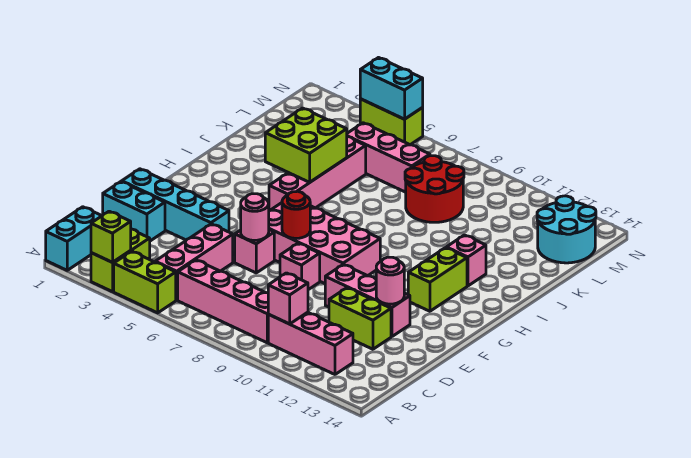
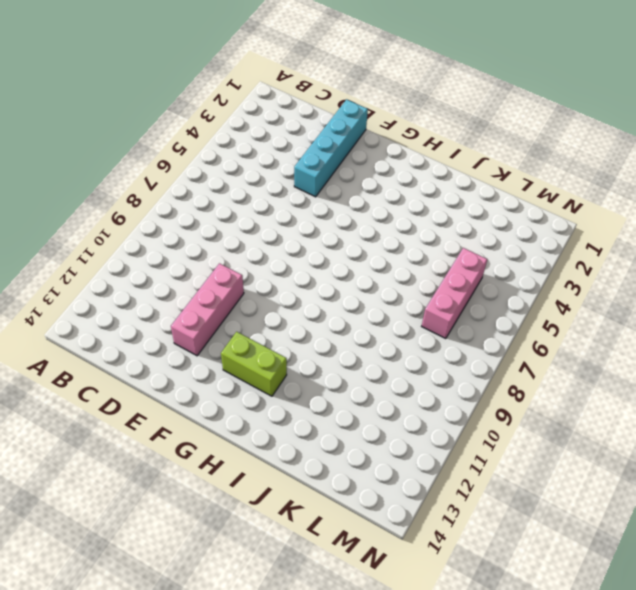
none -> cyan brick A1:B1 level 1
none -> lime brick A3:B3 level 1
none -> lime brick A4:A5 level 1

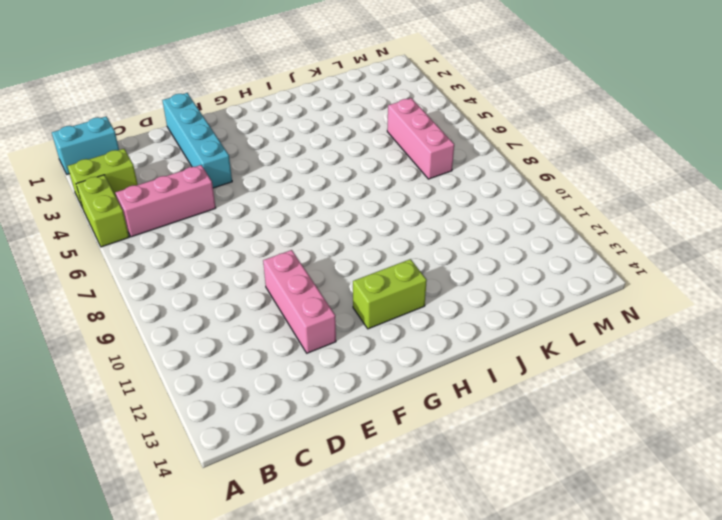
none -> pink brick B6:B9 level 1
none -> pink brick B10:B12 level 1
none -> cyan brick D1:D2 level 1

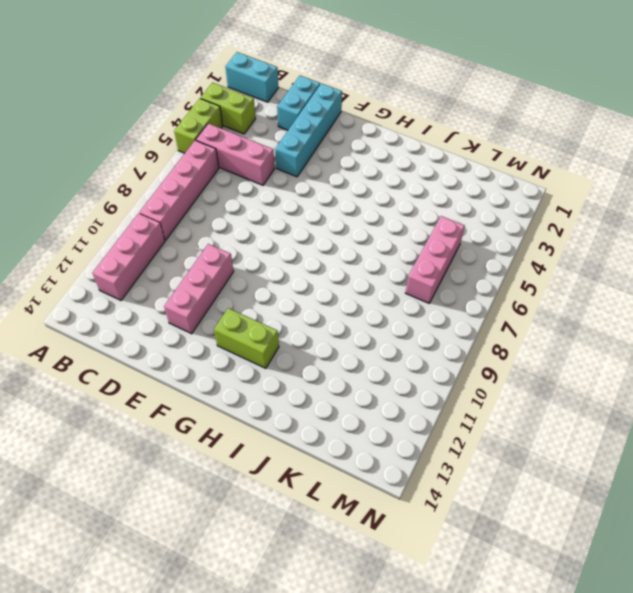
none -> lime brick D11:D12 level 1
none -> pink brick E6 level 1
none -> pink brick E8 level 1

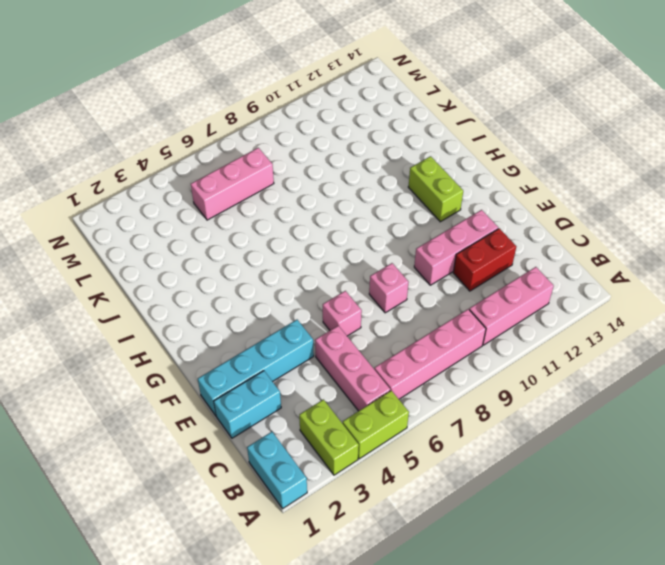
red brick D11:D12 level 1 -> lime brick D11:D12 level 1
none -> pink brick F6:G9 level 1
none -> pink brick H5:K5 level 1
none -> pink brick I12 level 1

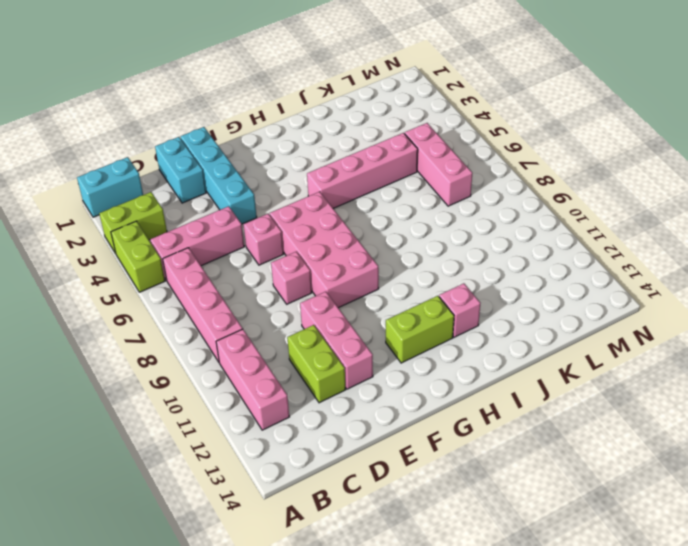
none -> red round brick K8:L9 level 1
none -> cyan round brick L13:M14 level 1
none -> lime brick N4:N5 level 1

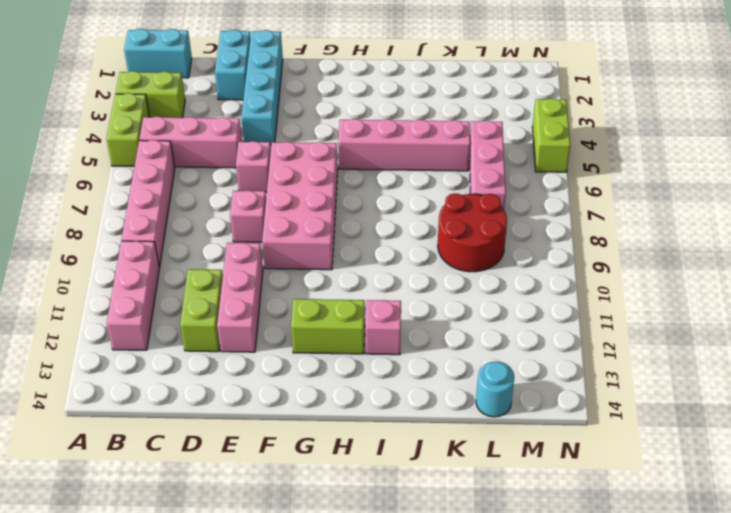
cyan round brick L14 level 1 -> cyan round brick L13:M14 level 1
none -> lime brick A3 level 2
none -> pink brick B10 level 2
none -> pink round brick E6 level 2

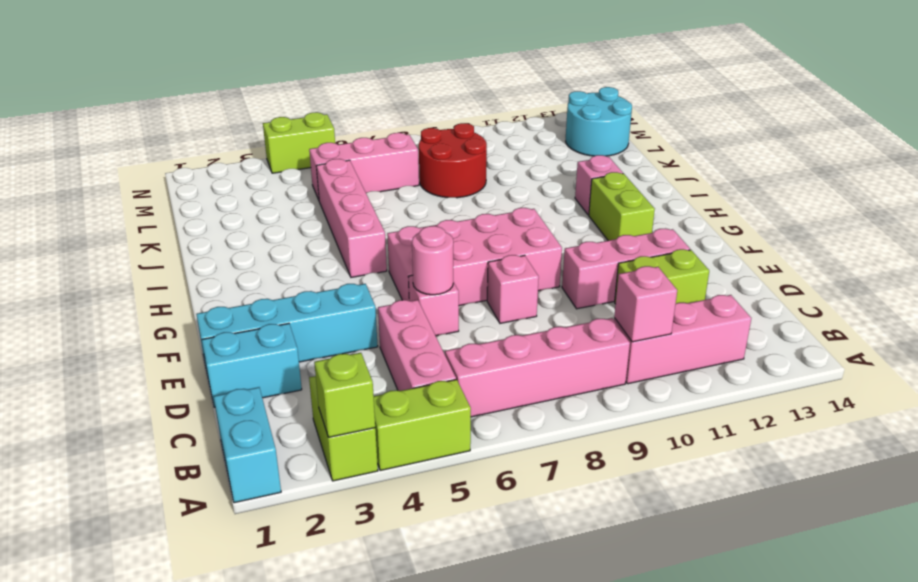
none -> pink round brick E12 level 2
none -> red round brick F7 level 2
none -> lime brick I4:J5 level 2

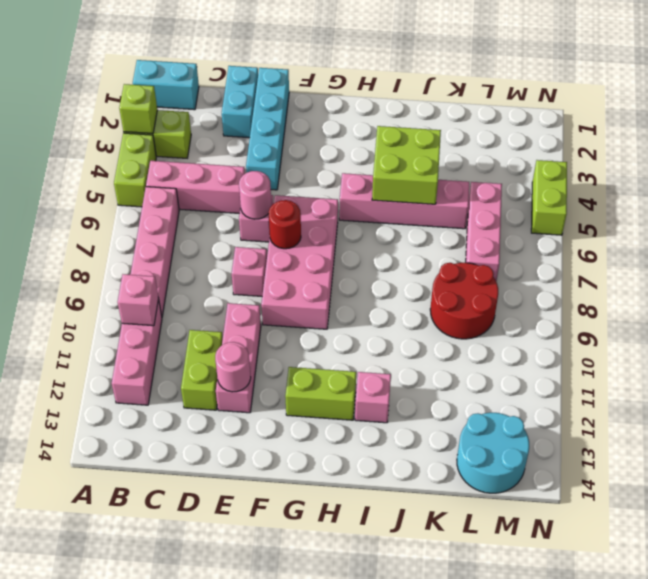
none -> cyan brick N4:N5 level 2

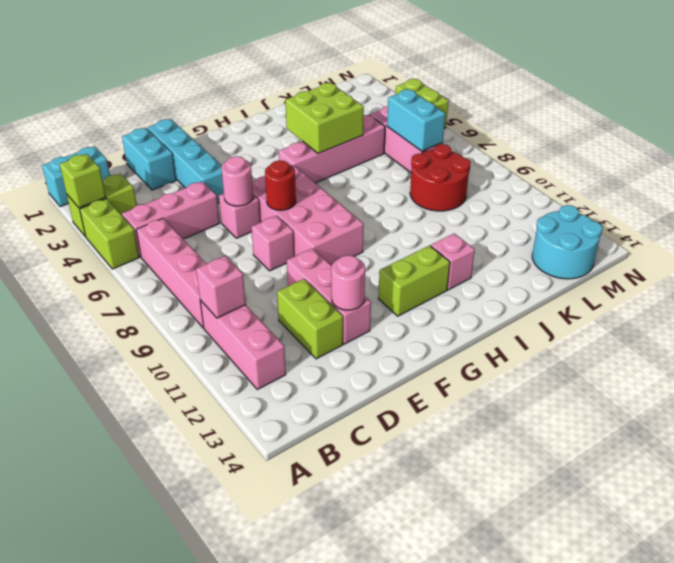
cyan brick L6:L7 level 2 -> cyan brick N4:N5 level 2

